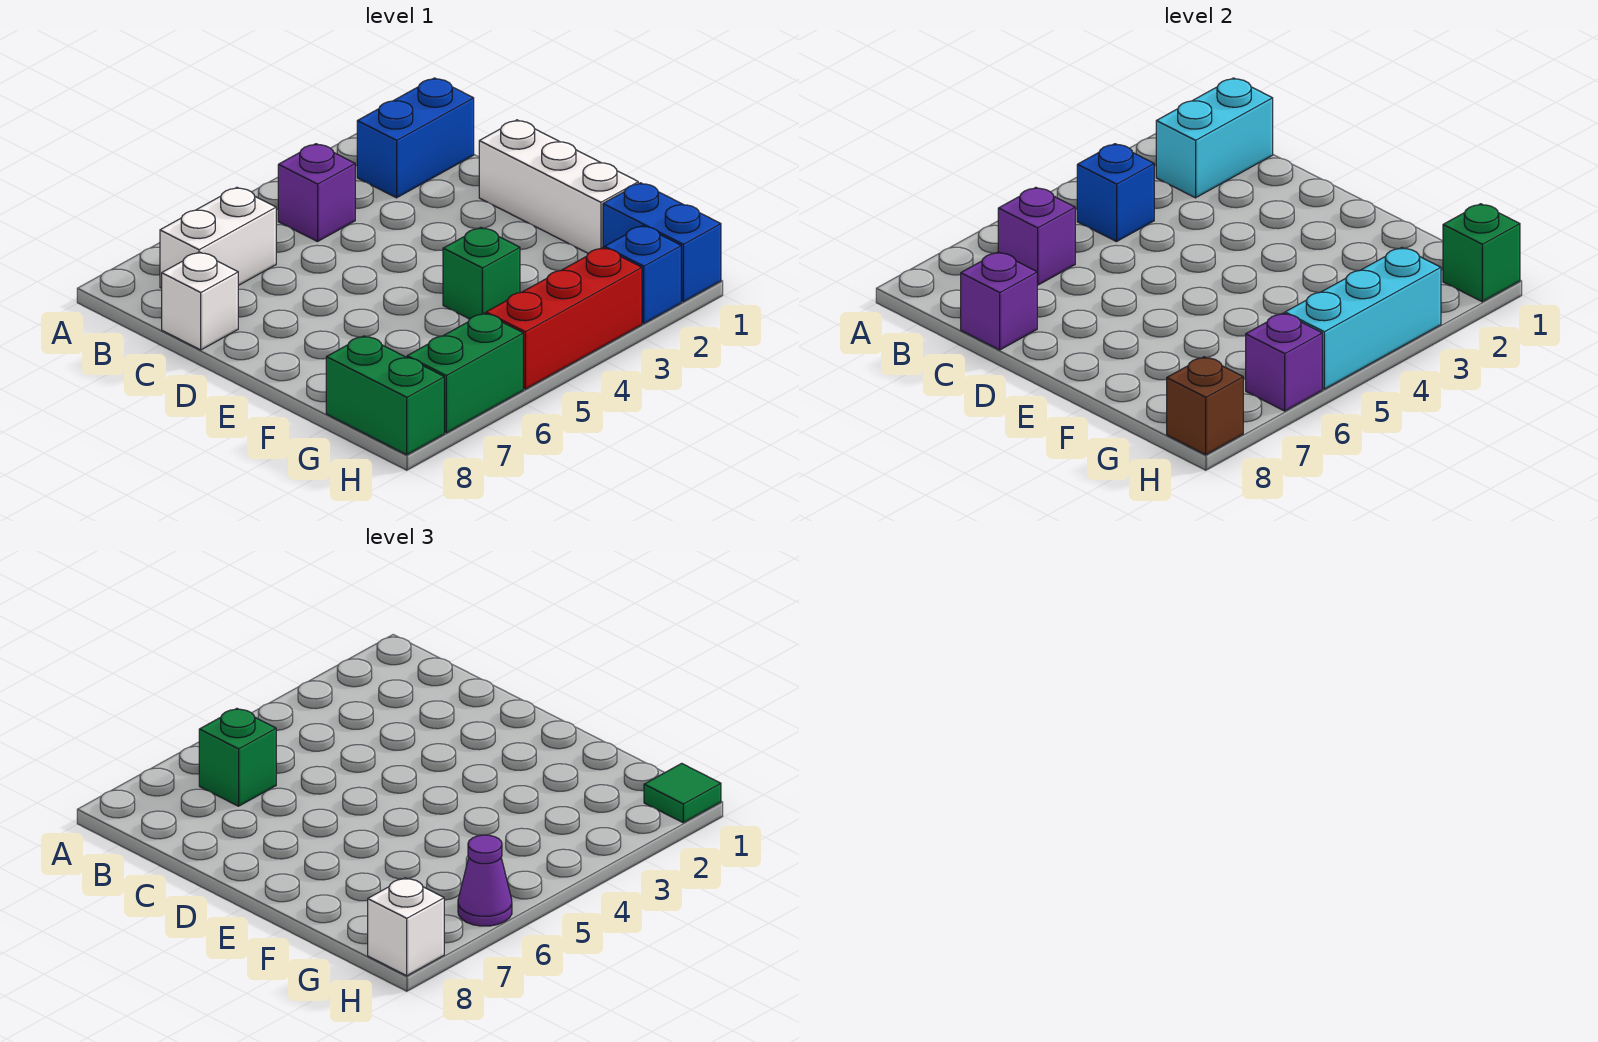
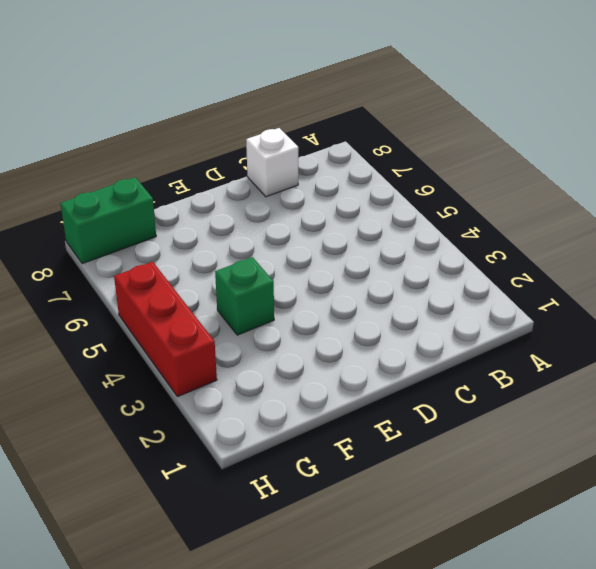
none -> blue brick B1:B2 level 1
none -> purple brick B4 level 1
none -> white brick B6:B7 level 1

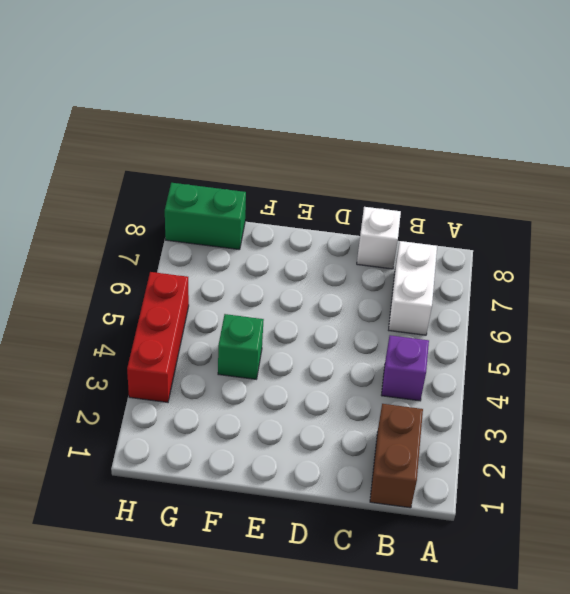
brown brick B1:B2 level 1 -> blue brick B1:B2 level 1
none -> white brick D1:F1 level 1
none -> blue brick G1:H1 level 1
none -> blue brick H2 level 1

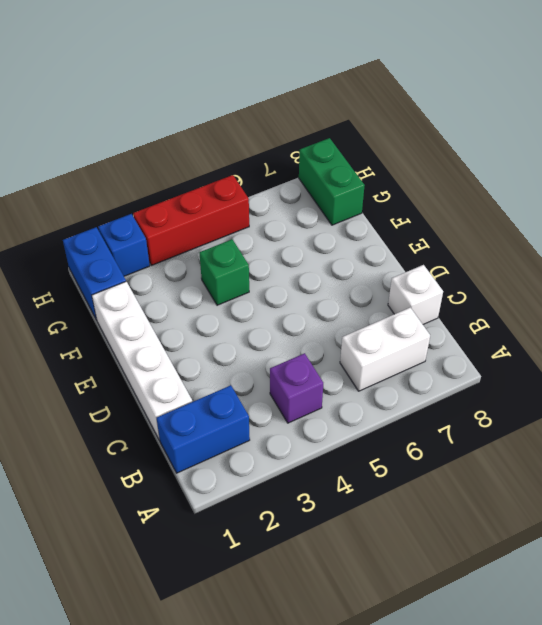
white brick C1:F1 level 1 -> white brick D1:F1 level 1
none -> green brick H6:H7 level 1
none -> cyan brick B1:B2 level 2
none -> blue brick B4 level 2

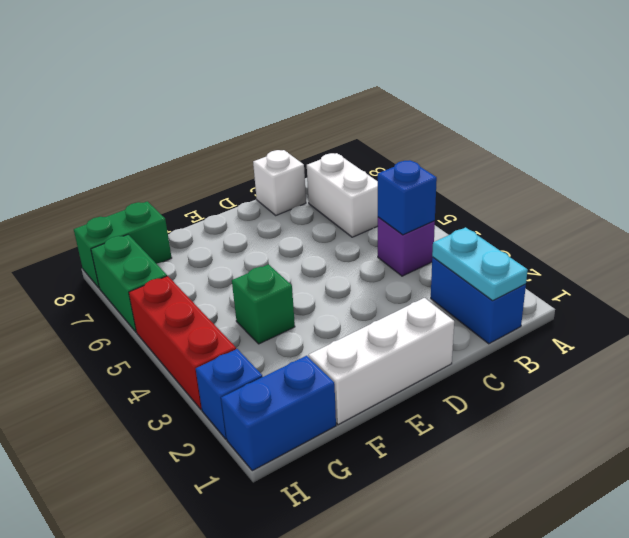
cyan plate B1:B2 level 2 -> cyan brick B1:B2 level 2
none -> purple brick B6 level 2
none -> purple brick C8 level 2
none -> green brick H1 level 2

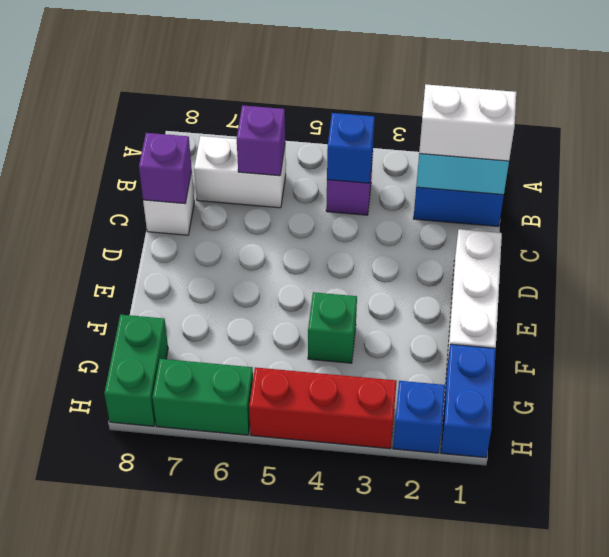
white brick B1:B2 level 3 -> none
none -> green brick H1 level 2
none -> cyan brick H3:H5 level 2
none -> purple brick H6 level 2

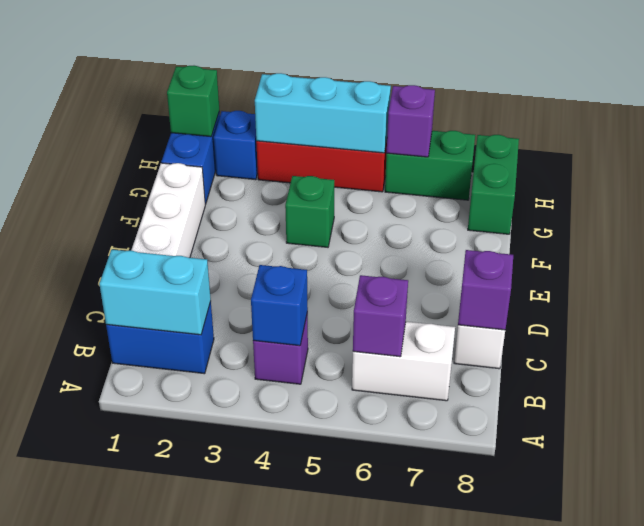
none -> brown brick H8 level 2
none -> green brick B6 level 3
none -> green tile H1 level 3

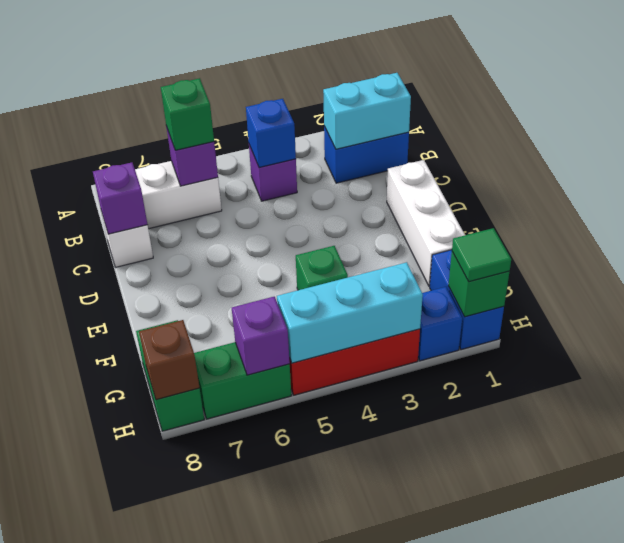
none -> purple cone H6 level 3
none -> white brick H8 level 3

